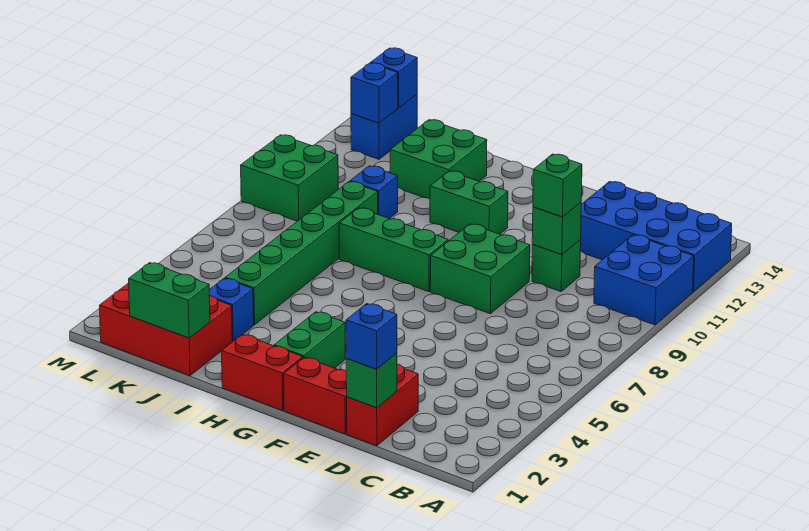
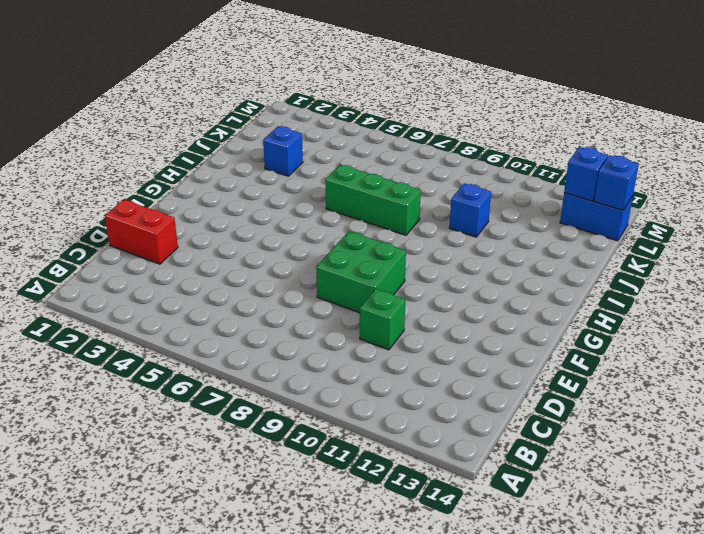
green brick I6:I8 level 1 -> green brick G8:I8 level 1
none -> blue brick A10:B11 level 1
none -> blue brick A12:D13 level 1
none -> red brick E1:F1 level 1

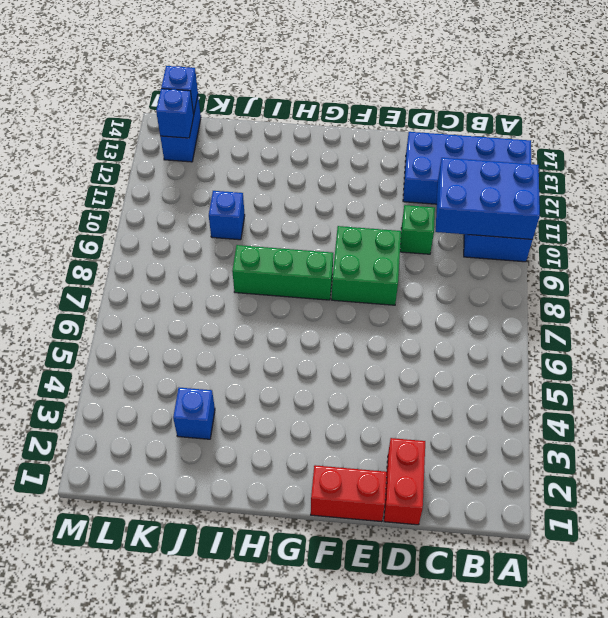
blue brick A10:C11 level 2 -> none
none -> red brick G1:H1 level 1
none -> green brick G2:G3 level 1
none -> green brick G11:H11 level 1

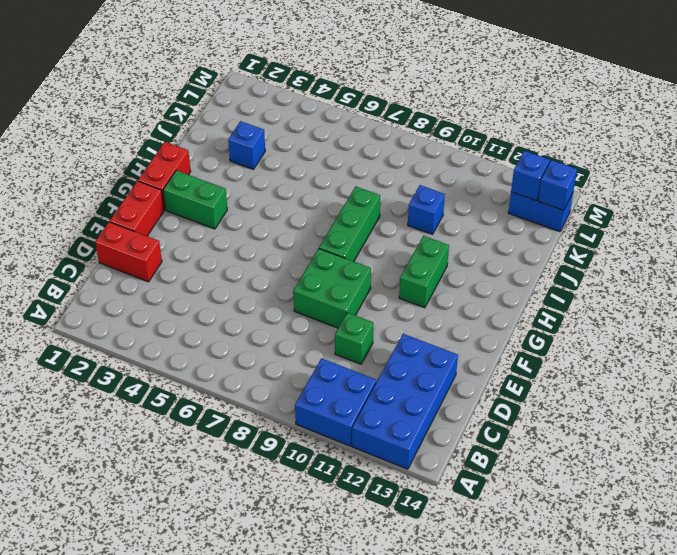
none -> green brick I12:J13 level 1
none -> red brick J1:L2 level 1
none -> green brick J4:J9 level 1

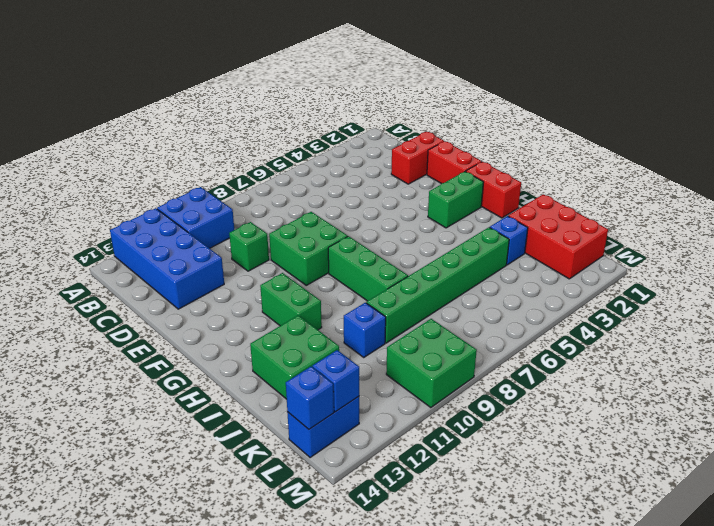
none -> green brick D1 level 2
none -> green brick D10 level 2
none -> green brick J1:K1 level 2

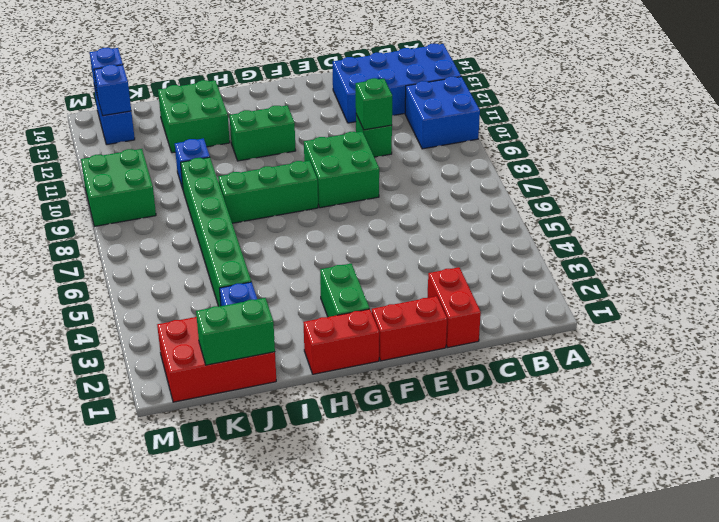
none -> green brick D1 level 2
none -> blue brick D1 level 3
none -> green brick D10 level 3

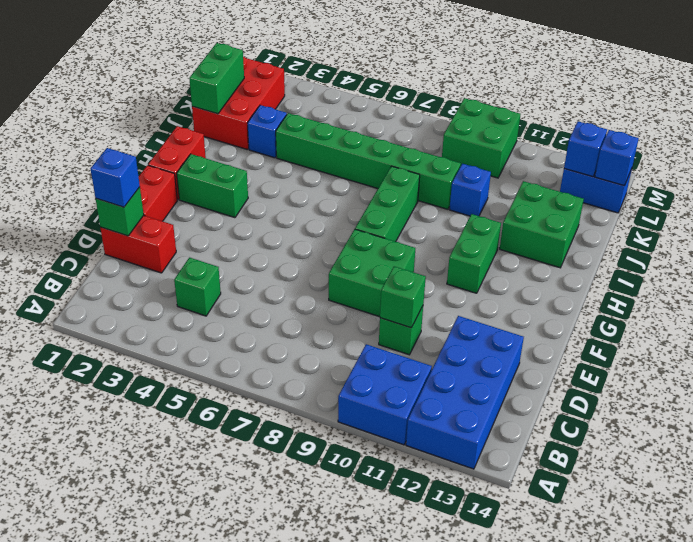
green brick C4 level 1 -> green brick D10 level 3

